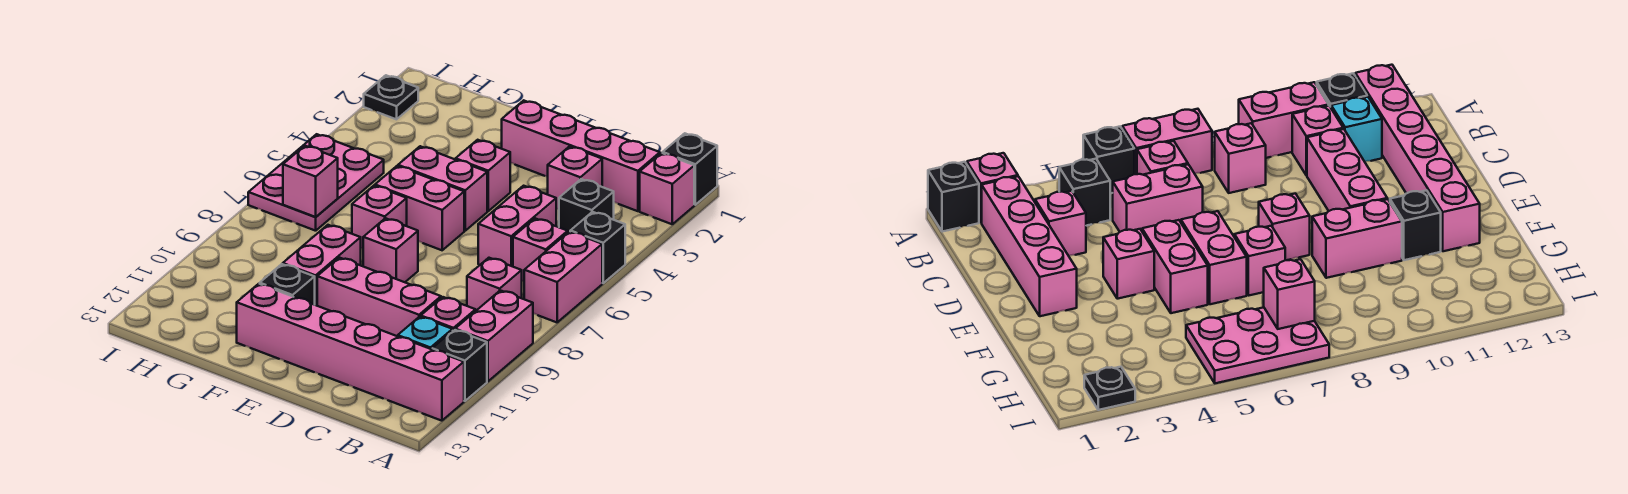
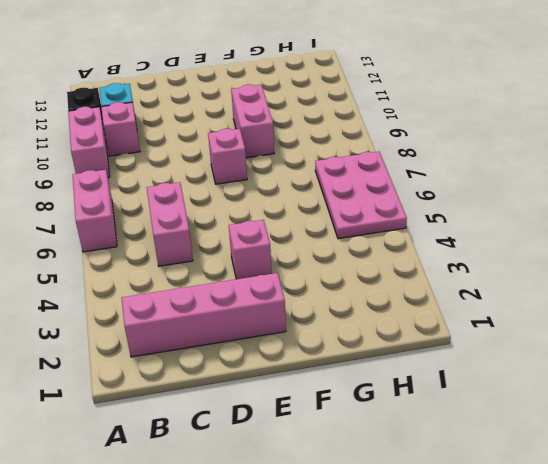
none -> black brick A1 level 1
none -> pink brick A2 level 1
none -> black brick A5 level 1

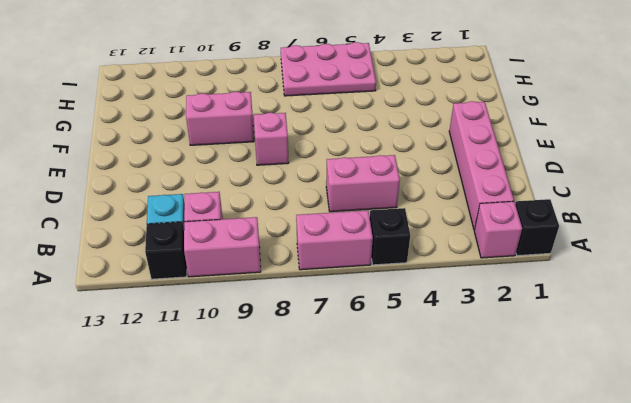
none -> pink brick A12:F12 level 1
none -> black brick B4 level 1
none -> pink brick B6 level 1

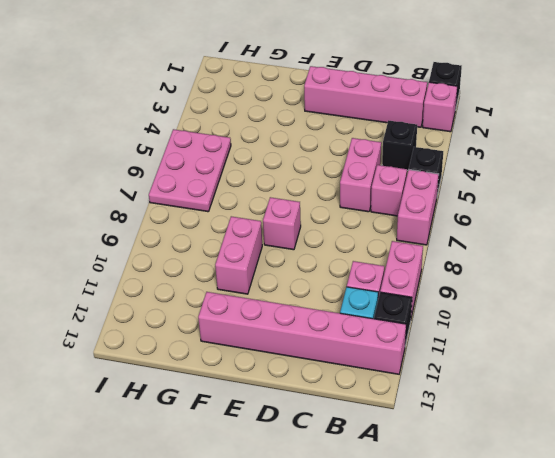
none -> pink brick B8 level 1
none -> pink brick C3 level 1
none -> pink brick C10:E10 level 1

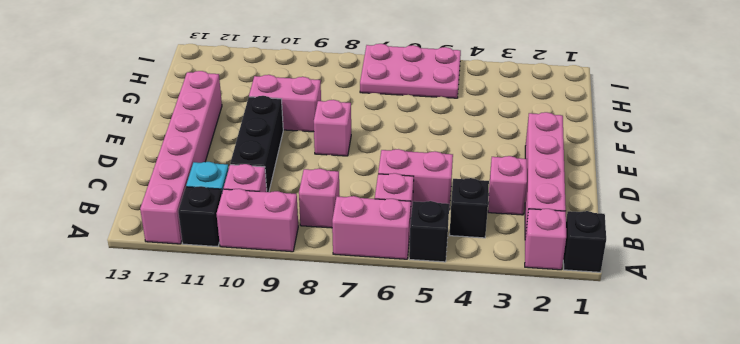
black brick C10:E10 level 1 -> pink brick C10:E10 level 1
none -> pink brick E4 level 1
none -> pink brick E5:F5 level 1
none -> pink brick E6:F6 level 1

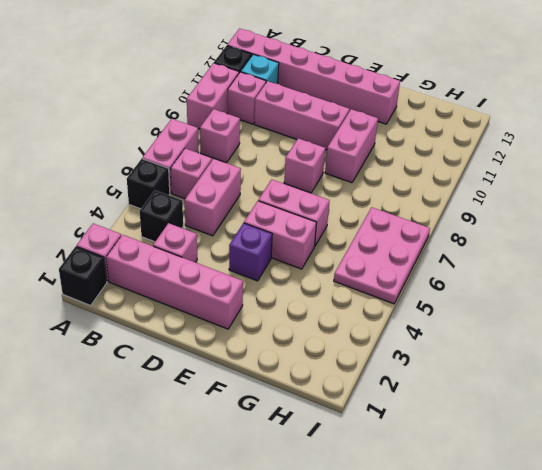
purple brick E4 level 1 -> pink brick E4 level 1
none -> pink brick F7 level 1
none -> black brick F11 level 1
none -> black plate I2 level 1

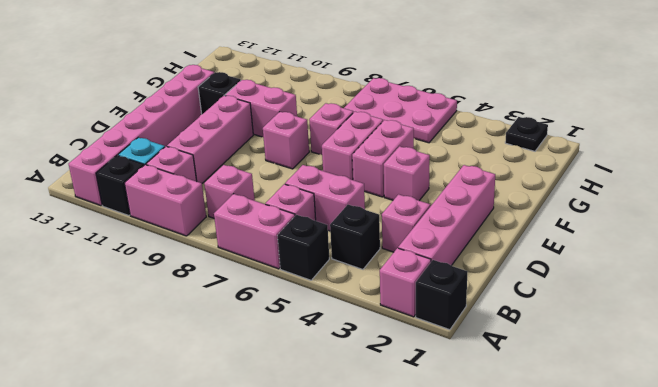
none -> pink brick H7 level 2

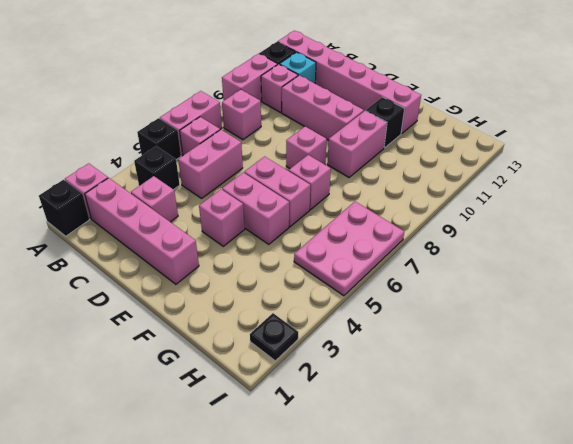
none -> pink brick H7 level 2

